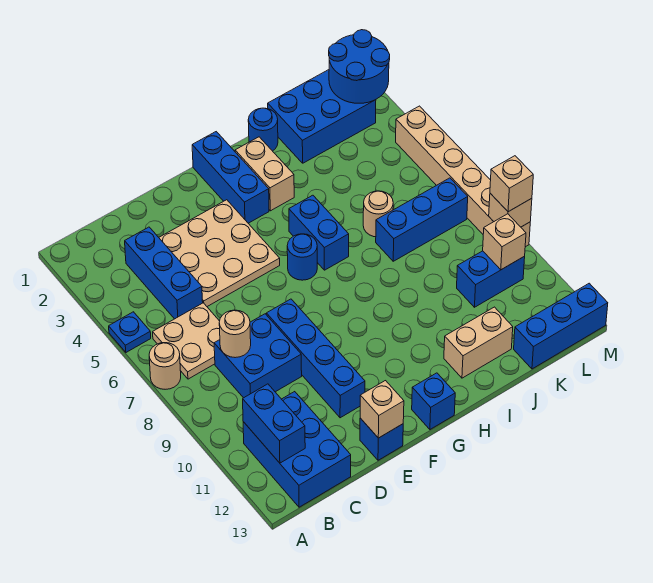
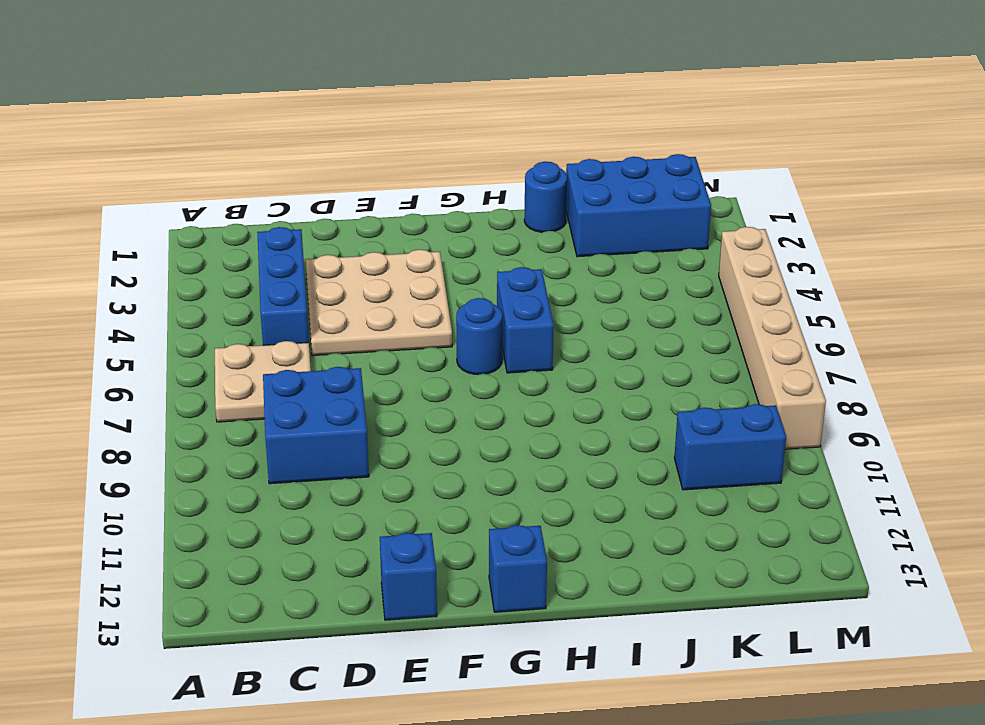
none -> blue plate A5 level 1
none -> tan round brick A7 level 1
none -> blue brick B11:C13 level 1

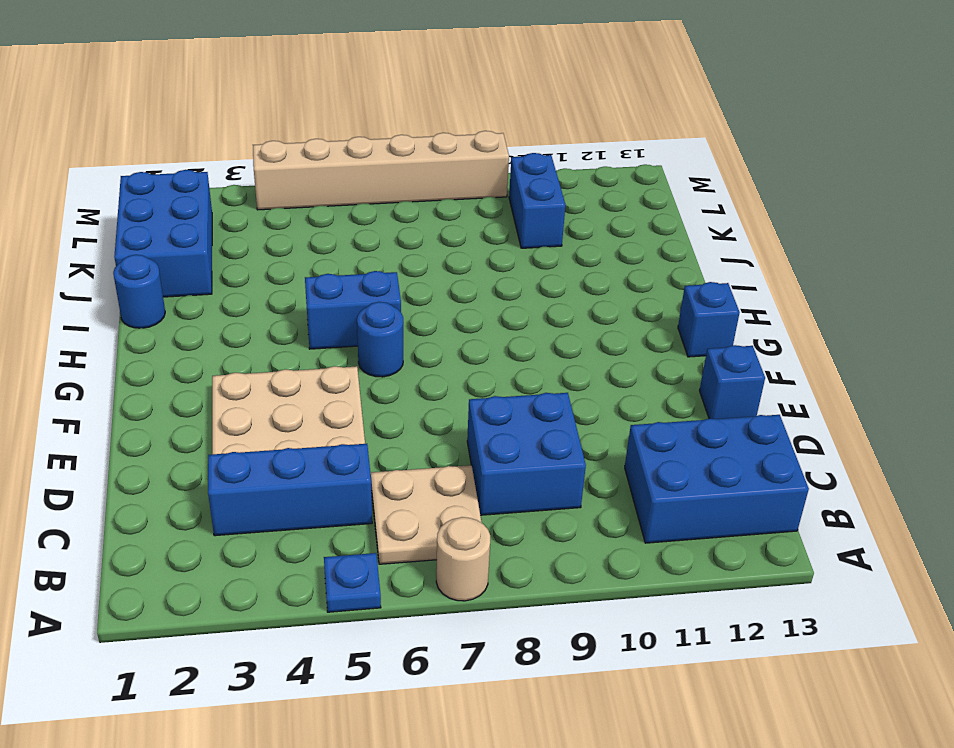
none -> blue brick E8:E11 level 1
none -> blue brick G1:G3 level 1
none -> tan brick H2:H3 level 1

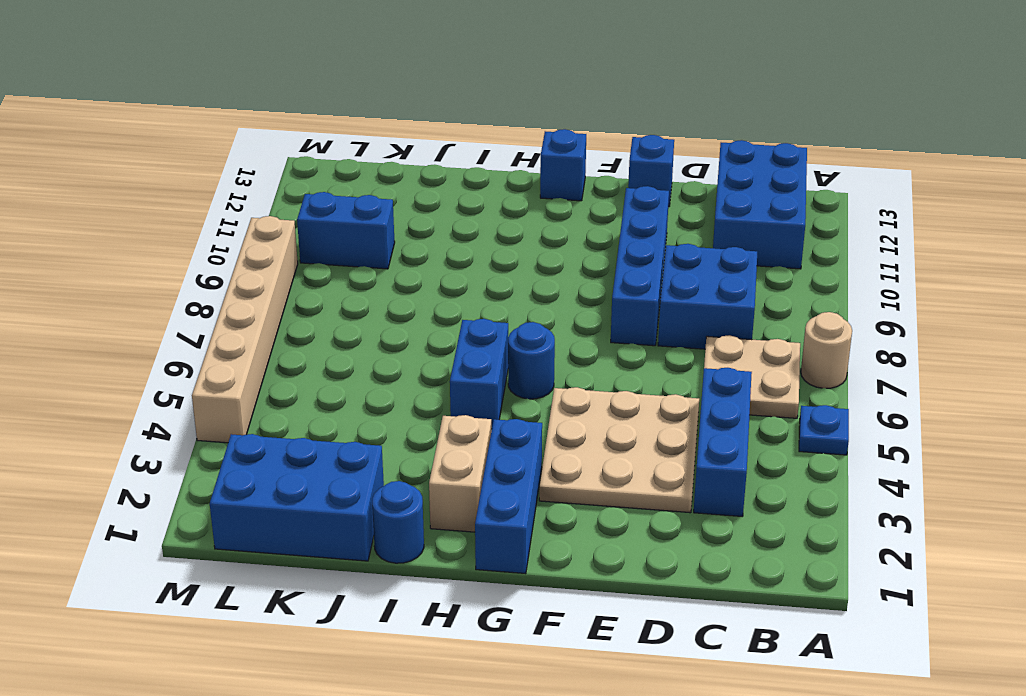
none -> tan brick I12:J12 level 1
none -> tan round brick J6 level 1
none -> blue brick J7:L7 level 1

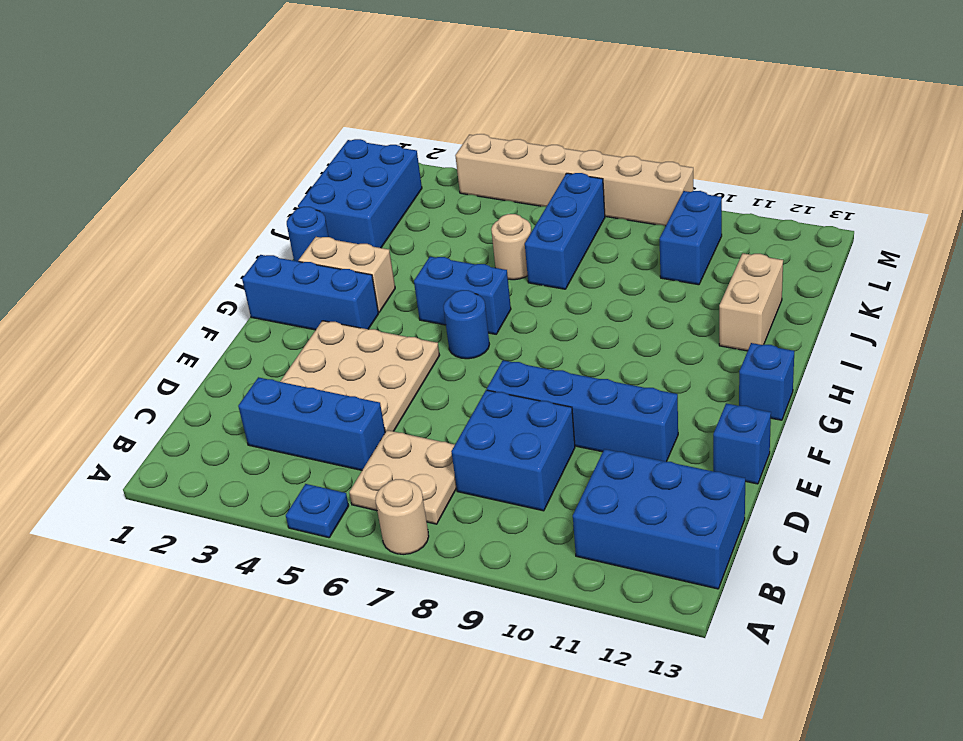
none -> blue brick K13:M13 level 1
none -> blue brick B11:B12 level 2
none -> tan round brick C8 level 2

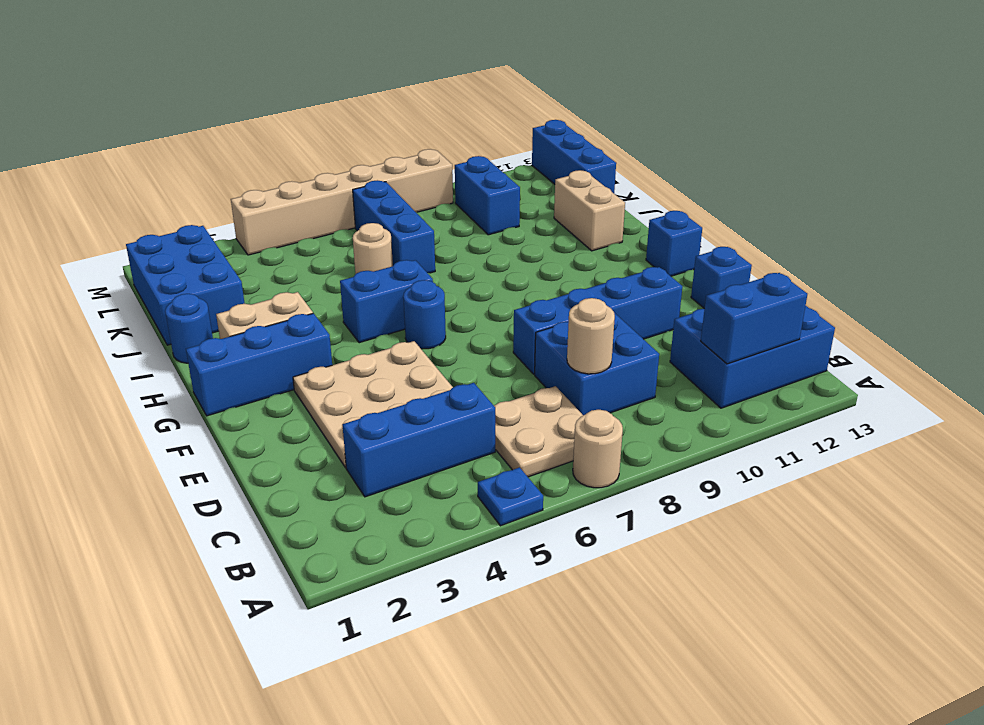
none -> tan brick E13 level 2
none -> blue round brick L1:M2 level 2
none -> tan brick L10 level 2

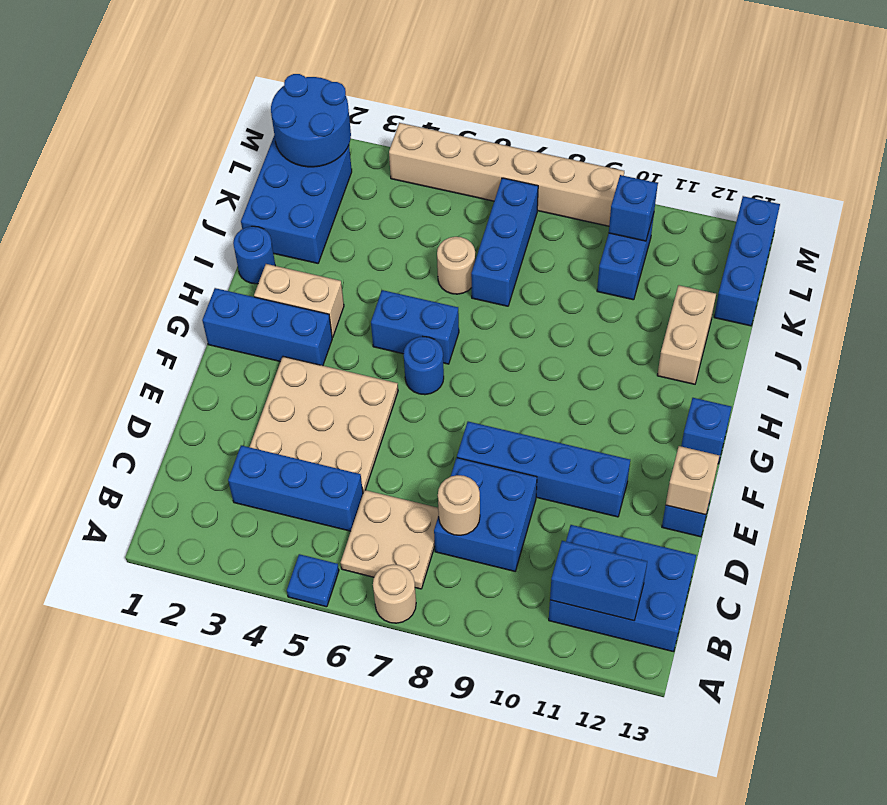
blue brick L10 level 2 -> tan brick L10 level 2
none -> tan brick M9 level 2
none -> tan brick M9 level 3

